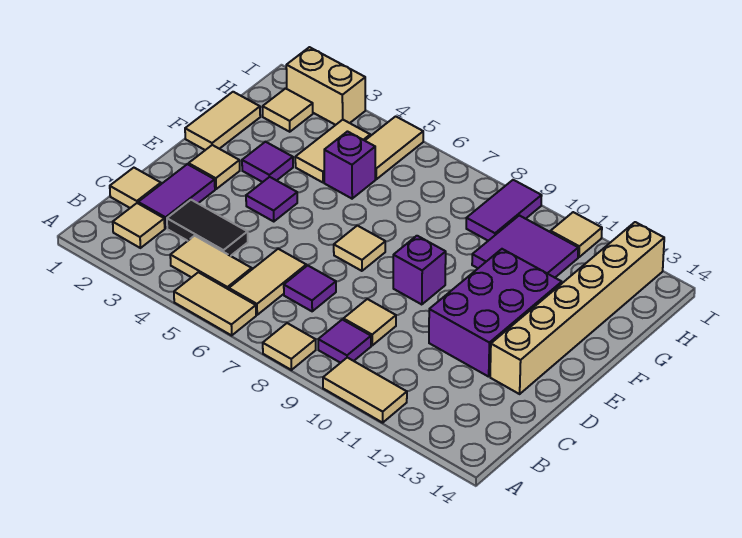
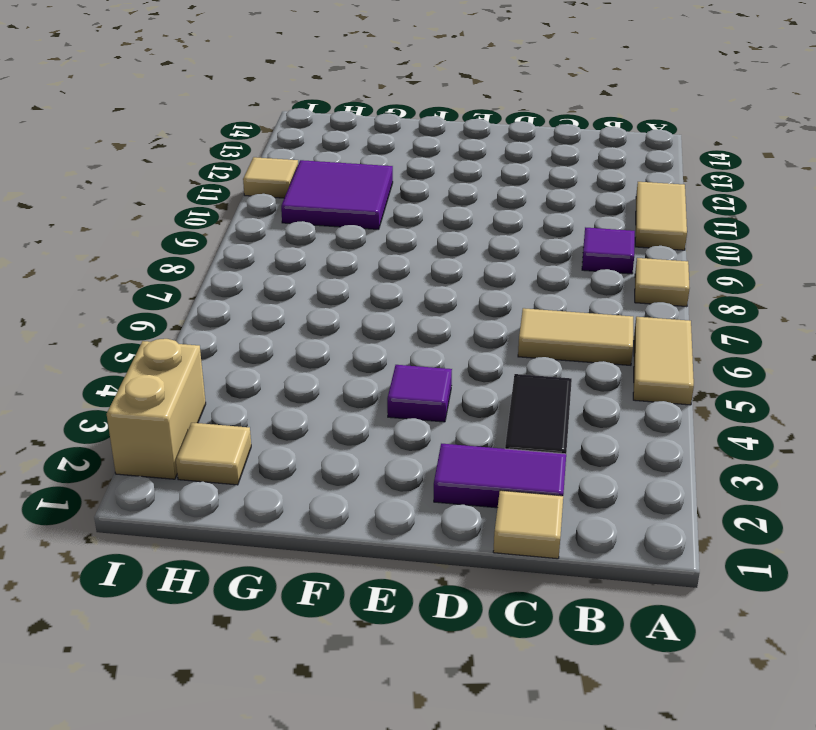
none -> tan tile B2 level 1
none -> tan tile B4:B5 level 1
none -> purple tile C7 level 1

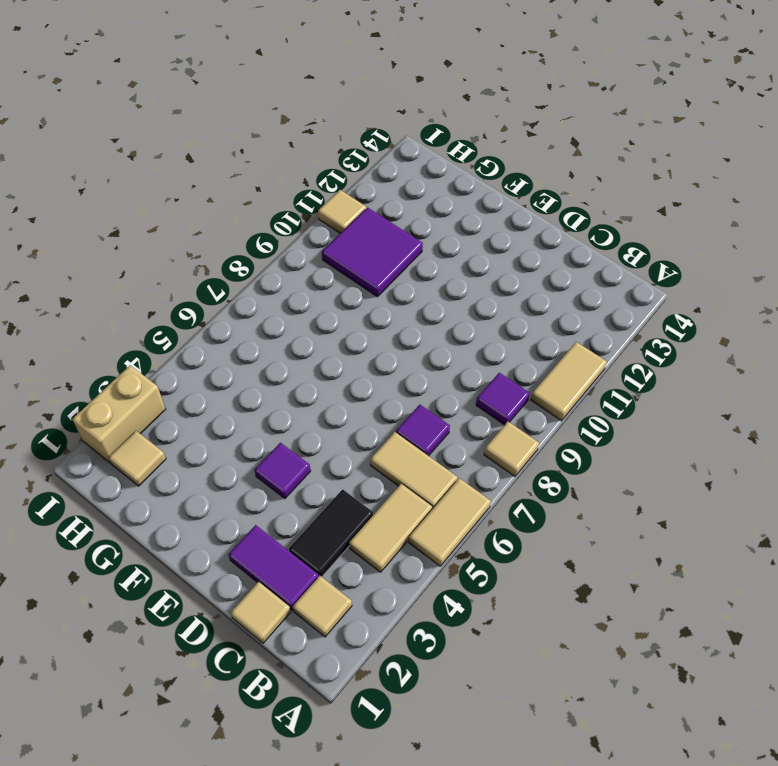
none -> tan tile C9 level 1
none -> purple brick D11:F12 level 1
none -> tan brick D13:I13 level 1

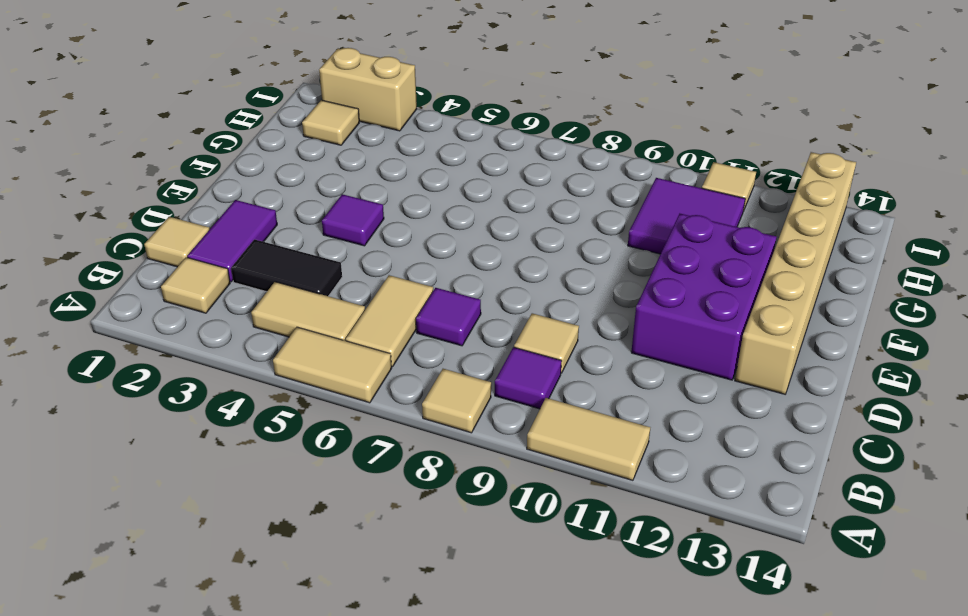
none -> tan tile E2 level 1
none -> tan tile E7 level 1
none -> purple brick E9 level 1

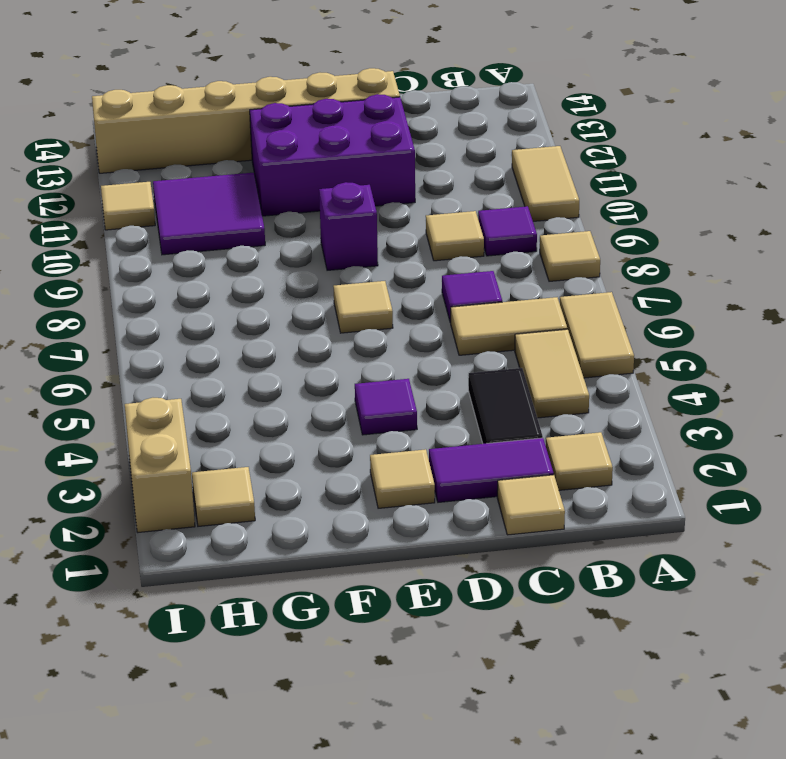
none -> tan tile F1:G1 level 1
none -> purple tile F3 level 1
none -> tan tile G4:H4 level 1

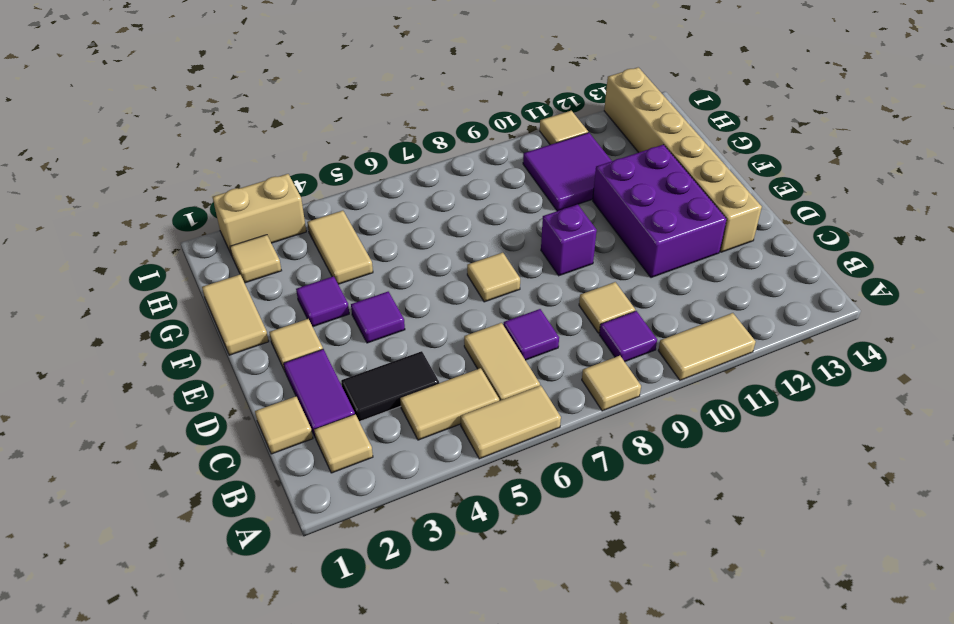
none -> purple brick G5 level 1
none -> tan tile H5:I5 level 1
none -> purple tile H9:I9 level 1

